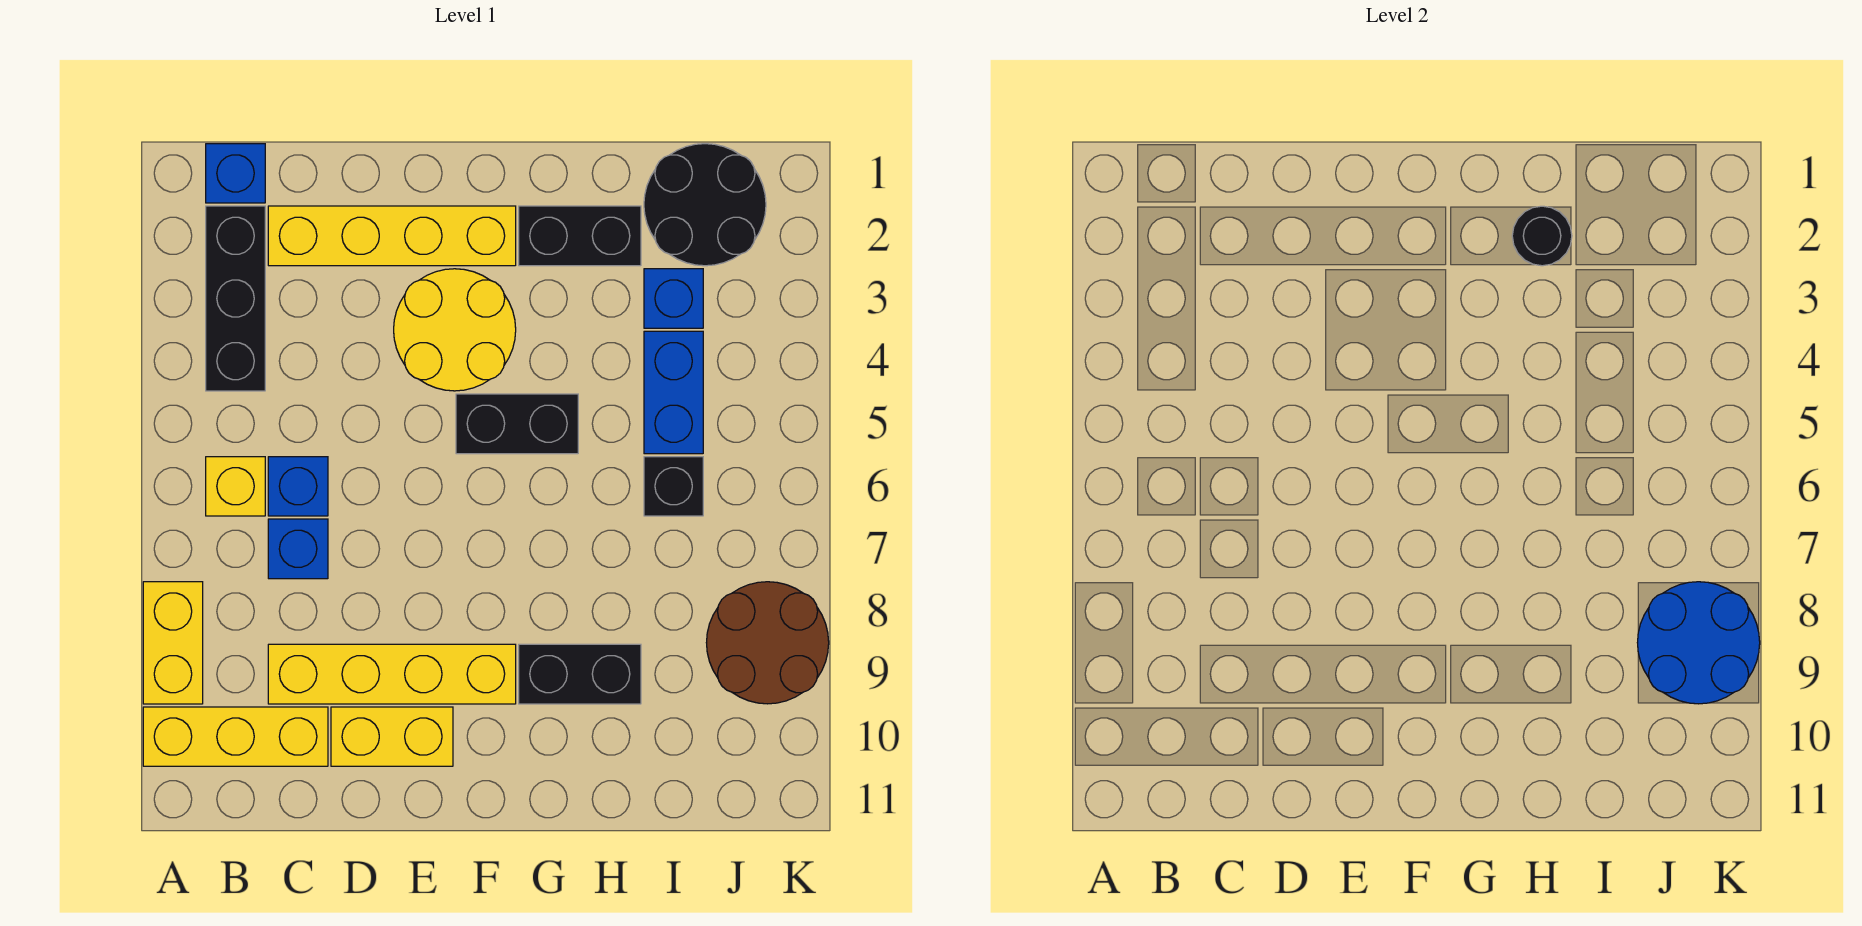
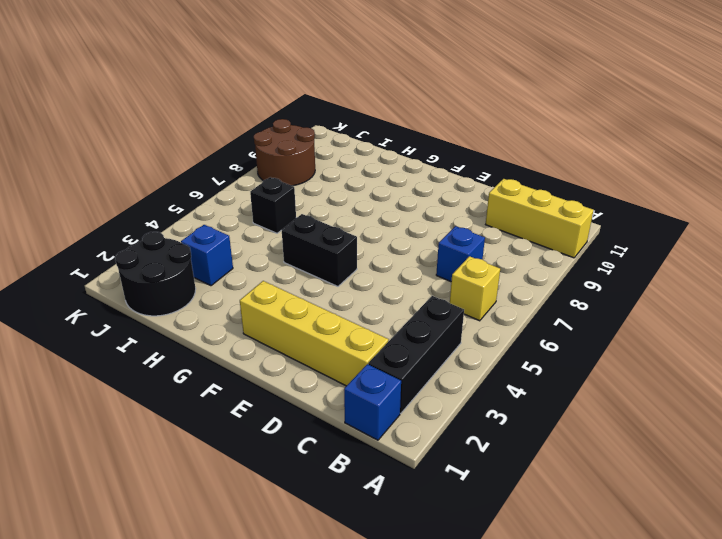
none -> yellow brick A8:A9 level 1
none -> blue brick C6 level 1
none -> yellow brick C9:F9 level 1

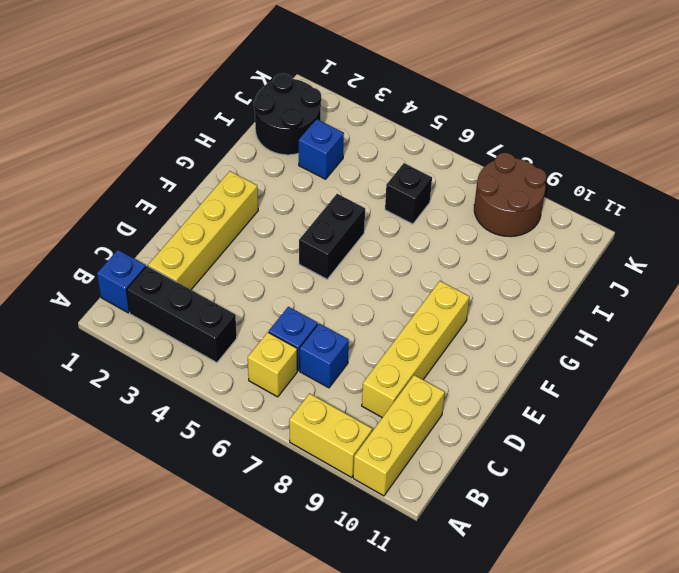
none -> yellow brick D10:E10 level 1
none -> yellow round brick E3:F4 level 1
none -> black brick G2:H2 level 1

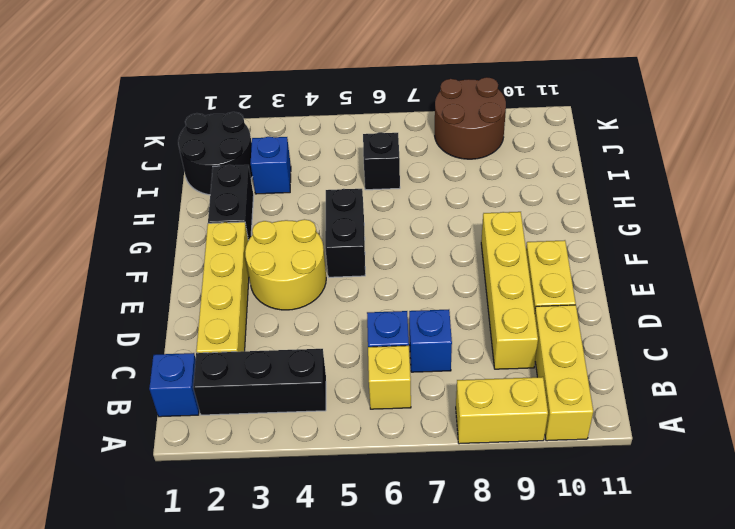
none -> black brick G9:H9 level 1
none -> blue brick I4:I5 level 1
none -> black round brick H2 level 2

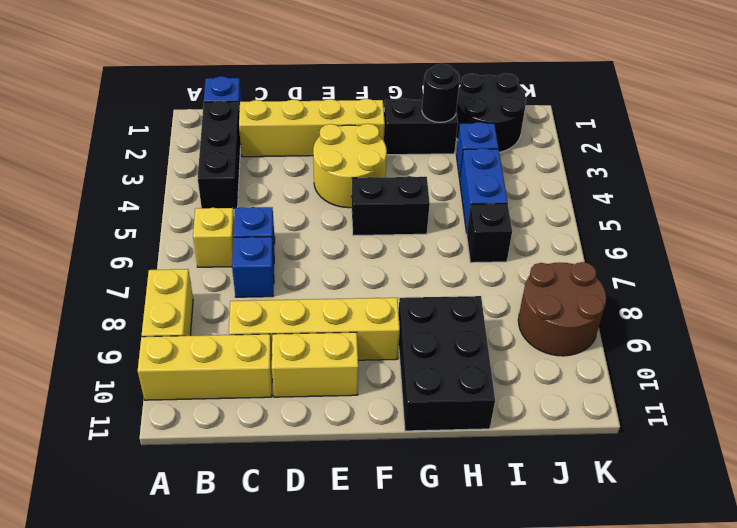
black brick G9:H11 level 1 -> black brick G9:H9 level 1
none -> blue round brick J8:K9 level 2

